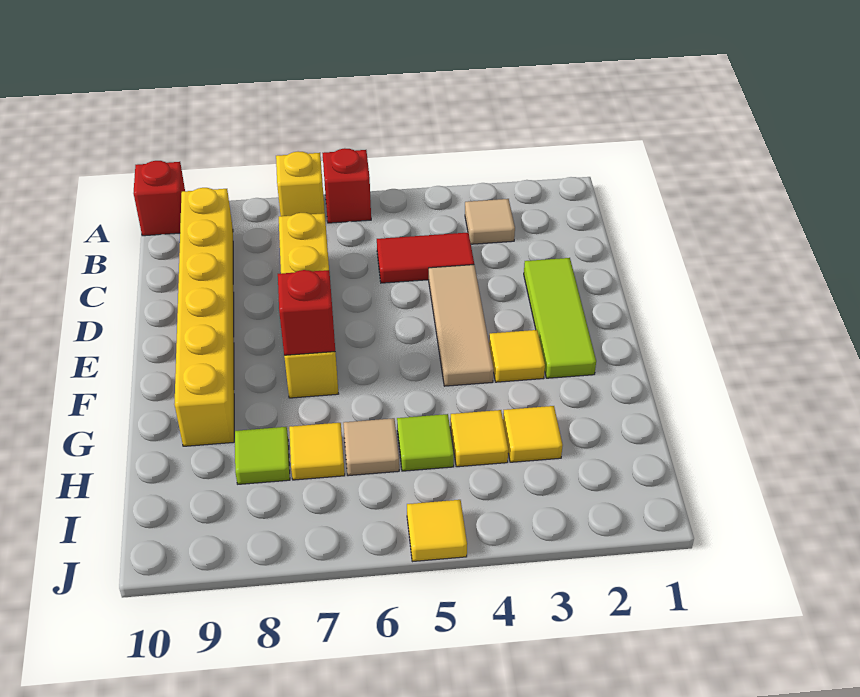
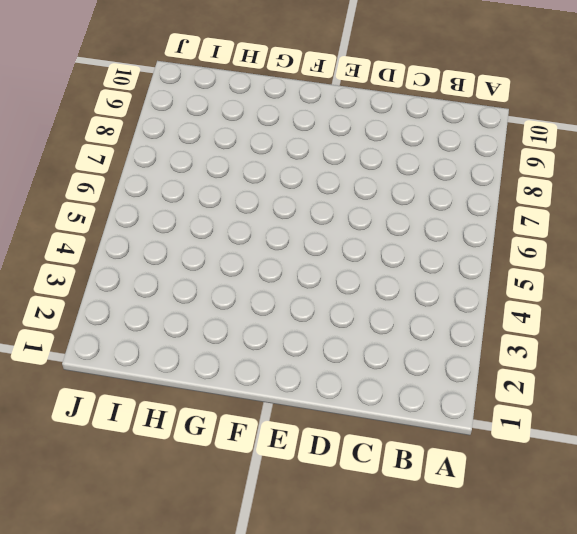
none -> red brick A6 level 1
none -> yellow brick A7 level 1
none -> red brick A10 level 1

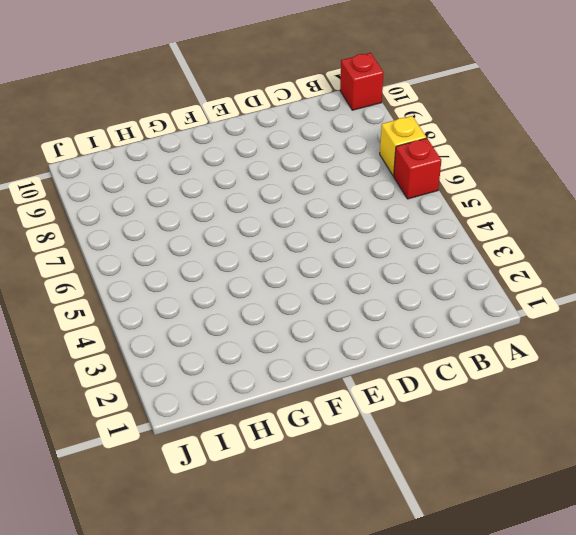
none -> tan tile B3 level 1
none -> yellow brick B9:G9 level 1
none -> red tile C4:C5 level 1

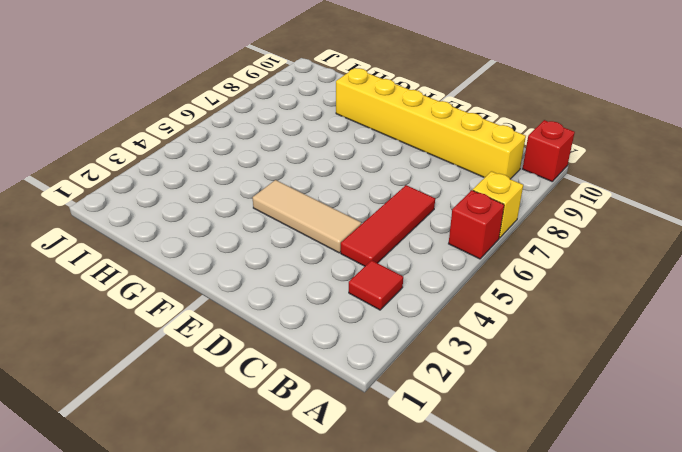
red tile B3 level 1 -> tan tile B3 level 1
red tile C4:C6 level 1 -> red tile C4:C5 level 1
none -> yellow brick C7:F7 level 1
none -> lime tile D2:F2 level 1
none -> yellow tile F3 level 1

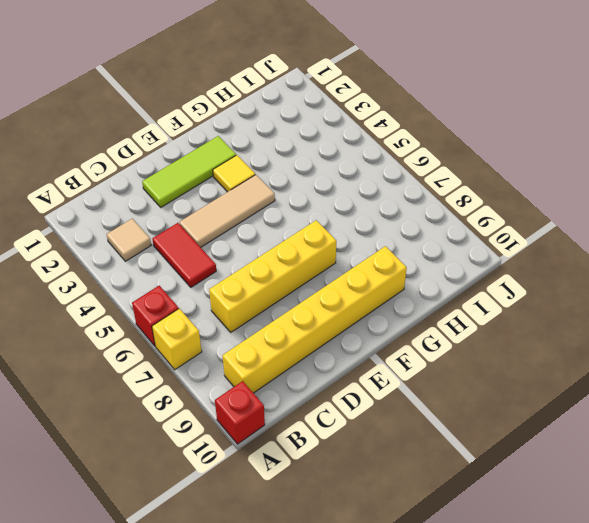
none -> yellow tile H3 level 1
none -> yellow tile H4 level 1
none -> lime tile H5 level 1

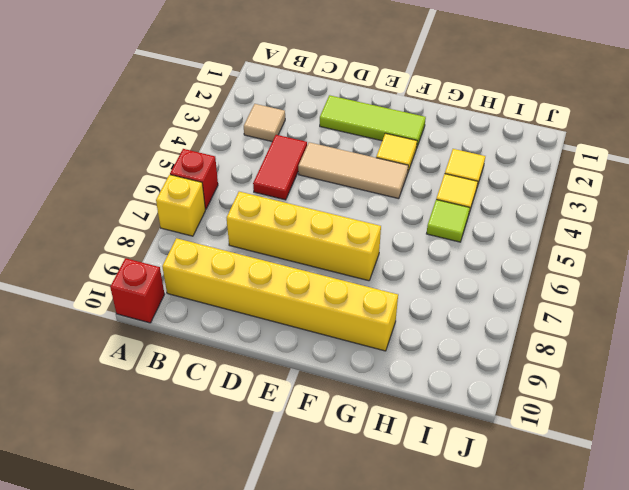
none -> tan tile H6 level 1
none -> yellow tile H7 level 1
none -> lime tile H8 level 1

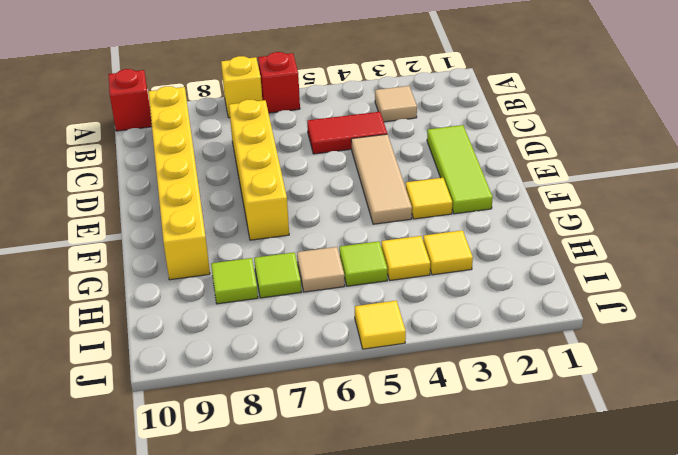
lime tile H7 level 1 -> yellow tile H7 level 1
none -> red brick F7 level 2

